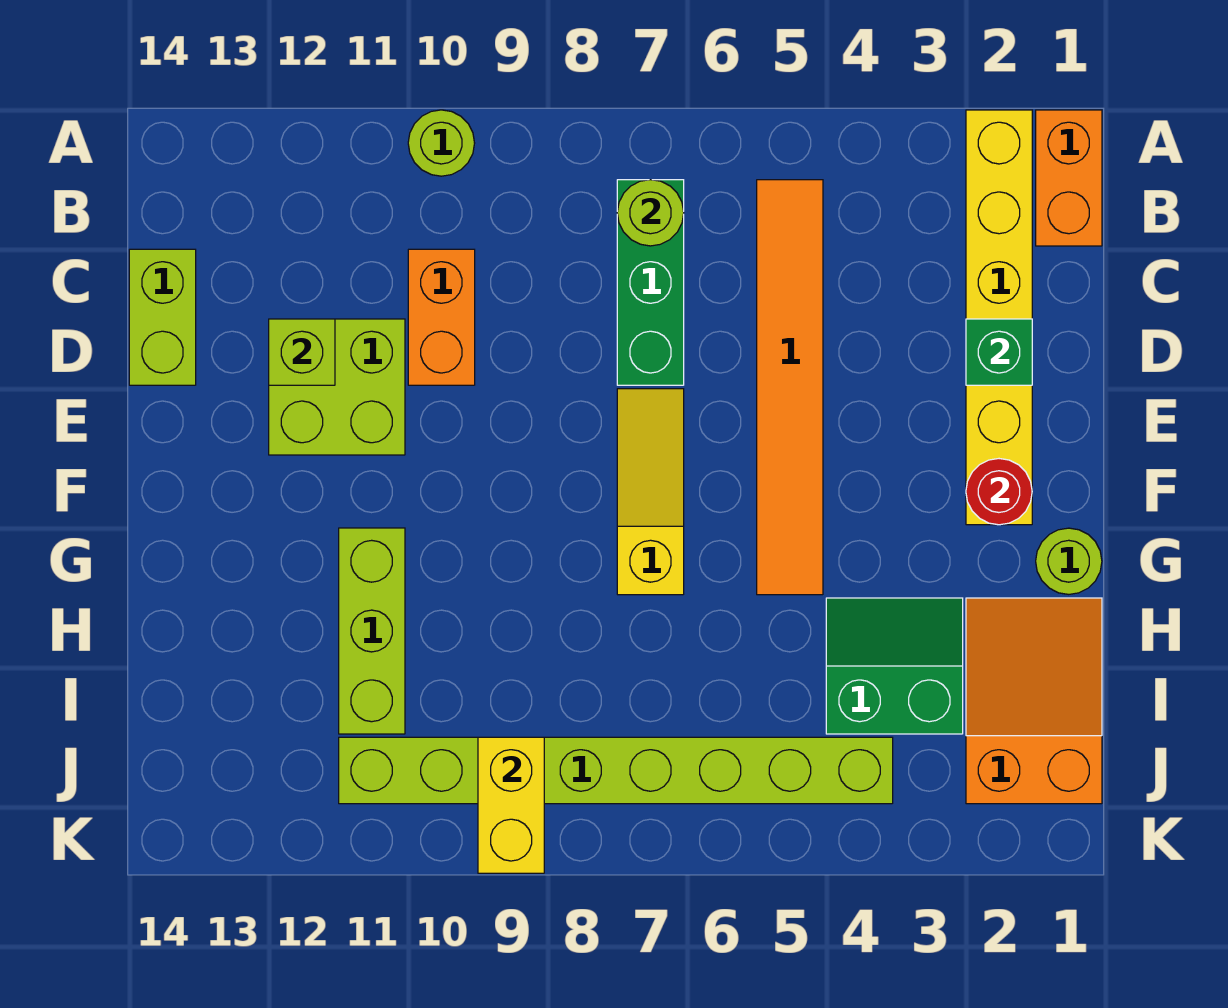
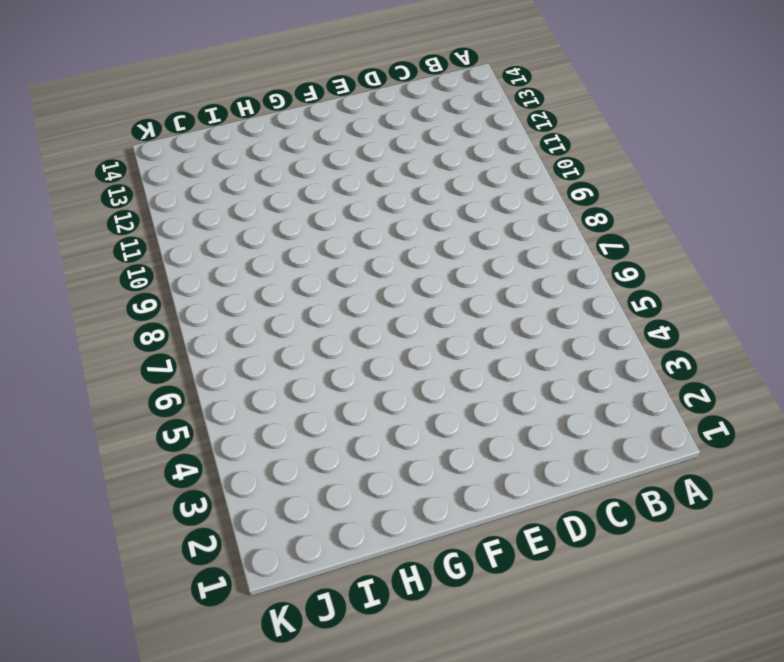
none -> orange brick A1:B1 level 1
none -> yellow brick A2:F2 level 1
none -> lime round brick A10 level 1

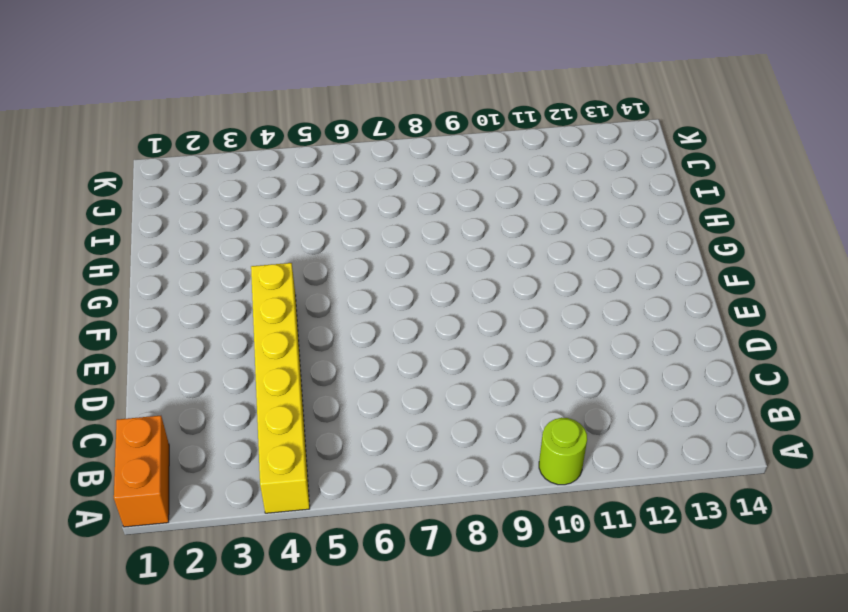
yellow brick A4:F4 level 1 -> yellow brick A2:F2 level 1
none -> orange tile B5:G5 level 1
none -> green brick B7:D7 level 1
none -> orange brick C10:D10 level 1

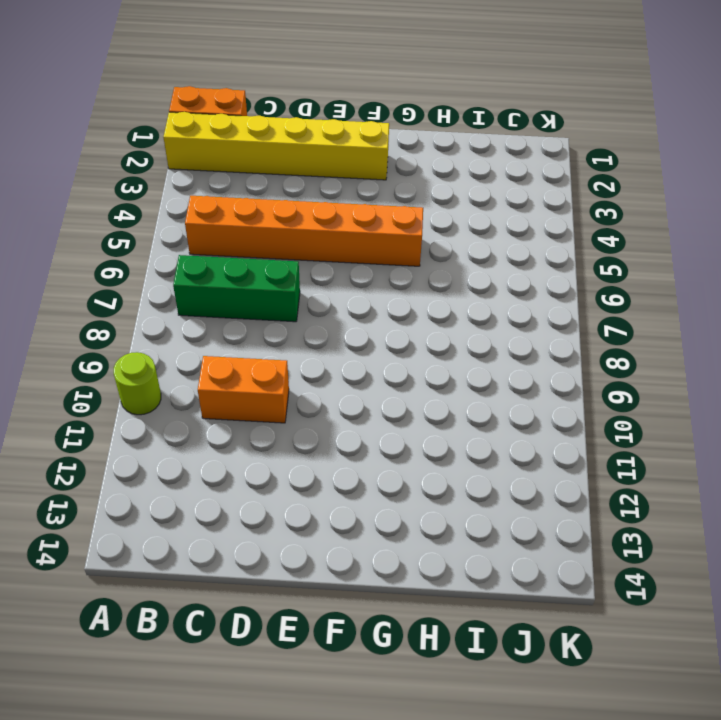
orange brick B5:G5 level 1 -> orange tile B5:G5 level 1
none -> lime brick C14:D14 level 1
none -> lime brick D11:E12 level 1
none -> yellow slope E7:G7 level 1 top G

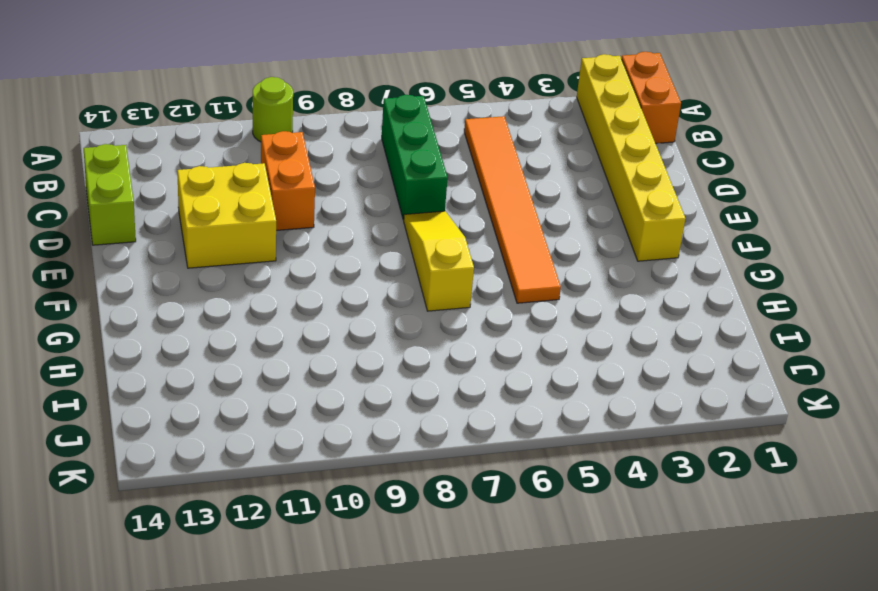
yellow brick D11:E12 level 1 -> lime brick D11:E12 level 1
none -> lime round brick G1 level 1
none -> lime brick G11:I11 level 1
none -> orange slope H1:J2 level 1 top J

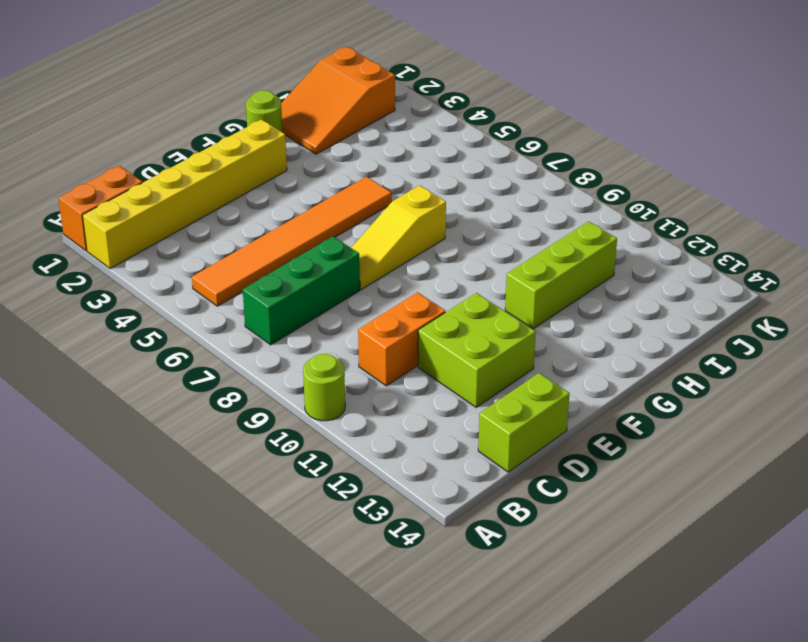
none -> green slope H3:I4 level 1 top I
none -> lime brick J4:J11 level 1
none -> lime round brick B7 level 2

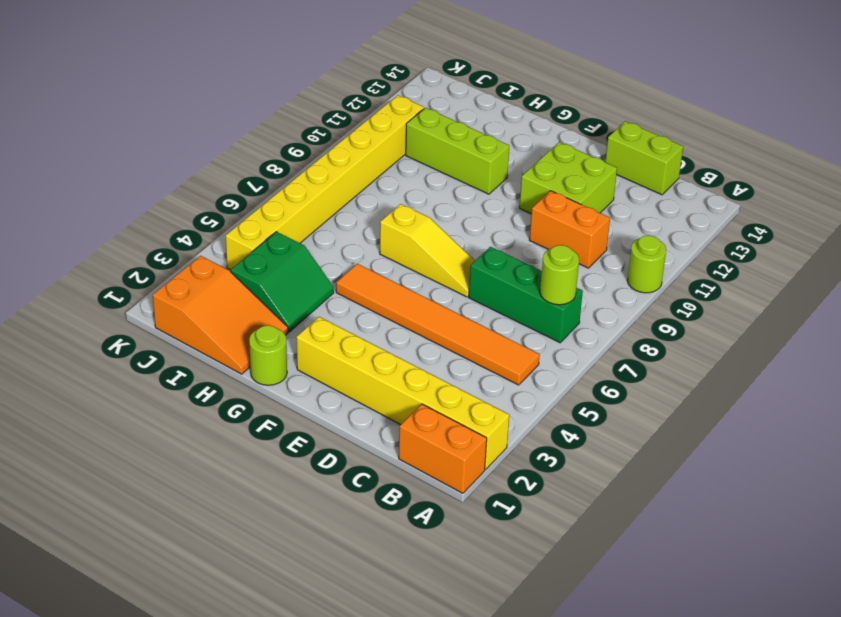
yellow brick J4:J11 level 1 -> lime brick J4:J11 level 1
none -> green brick D2 level 2
none -> lime brick D12 level 2
none -> red round brick F2 level 2

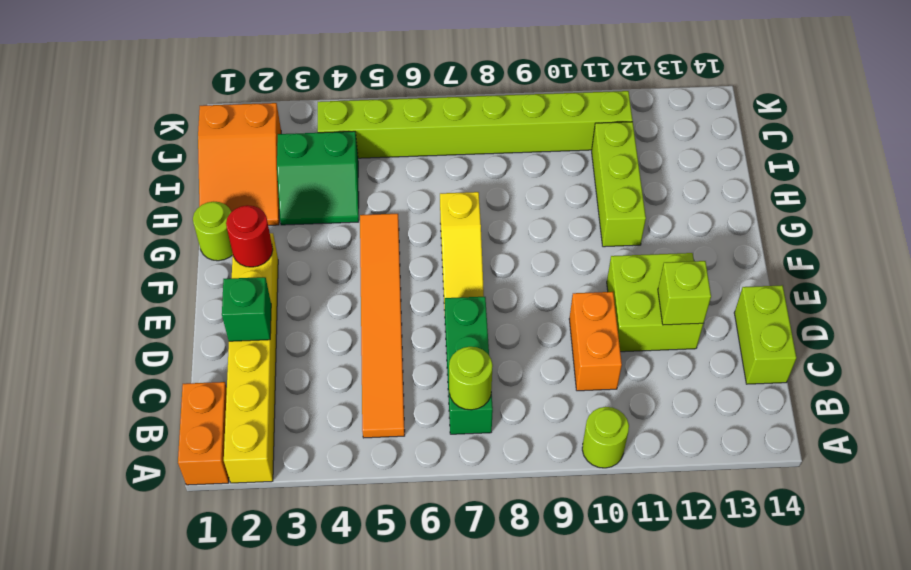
none -> yellow brick J9:K9 level 2

